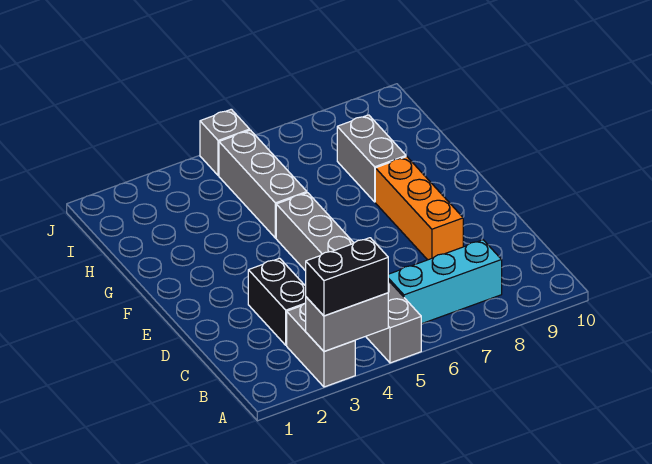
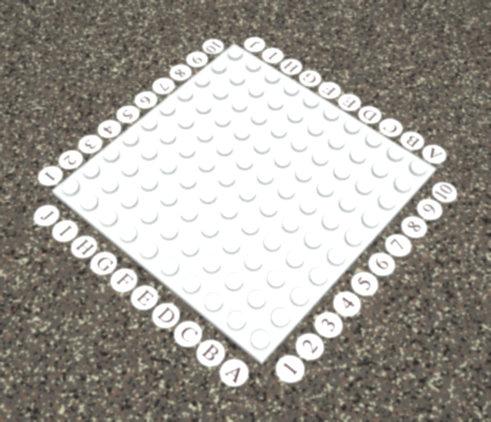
none -> grey brick A3:B3 level 1
none -> grey brick A5:F5 level 1

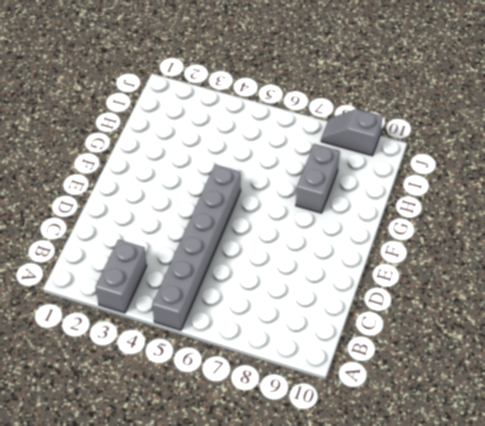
grey slope J8:J9 level 1 top 9 -> none
none -> cyan brick B6:B8 level 1
none -> black brick C3:D3 level 1

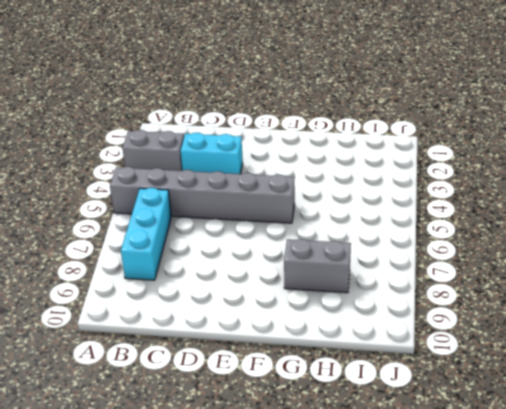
cyan brick C3:D3 level 1 -> black brick C3:D3 level 1
none -> orange brick D8:F8 level 1
none -> grey brick G5:I5 level 1

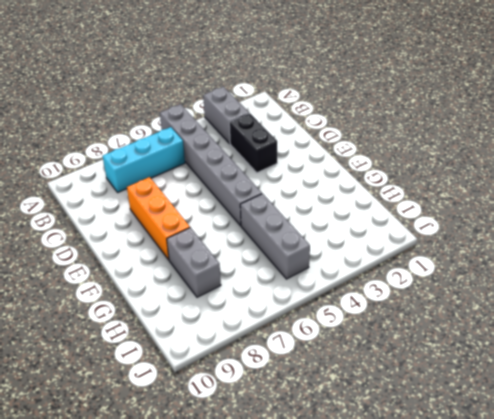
none -> grey brick J5 level 1
none -> grey brick A3:A4 level 2

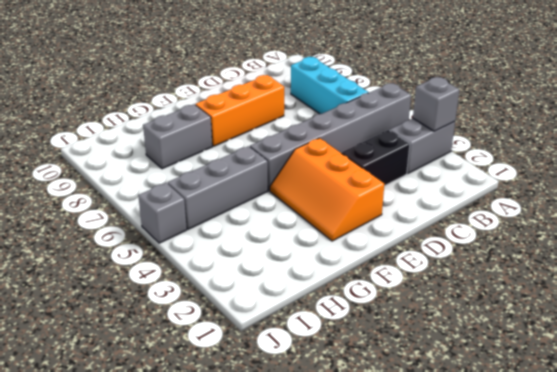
grey brick A3 level 2 -> grey brick A3:A4 level 2
orange slope E2:F4 level 1 top E -> none
none -> black brick A3:A4 level 3

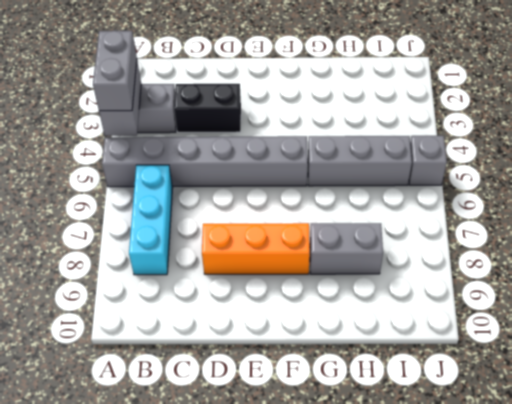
grey brick A3:A4 level 3 -> black brick A3:A4 level 3

